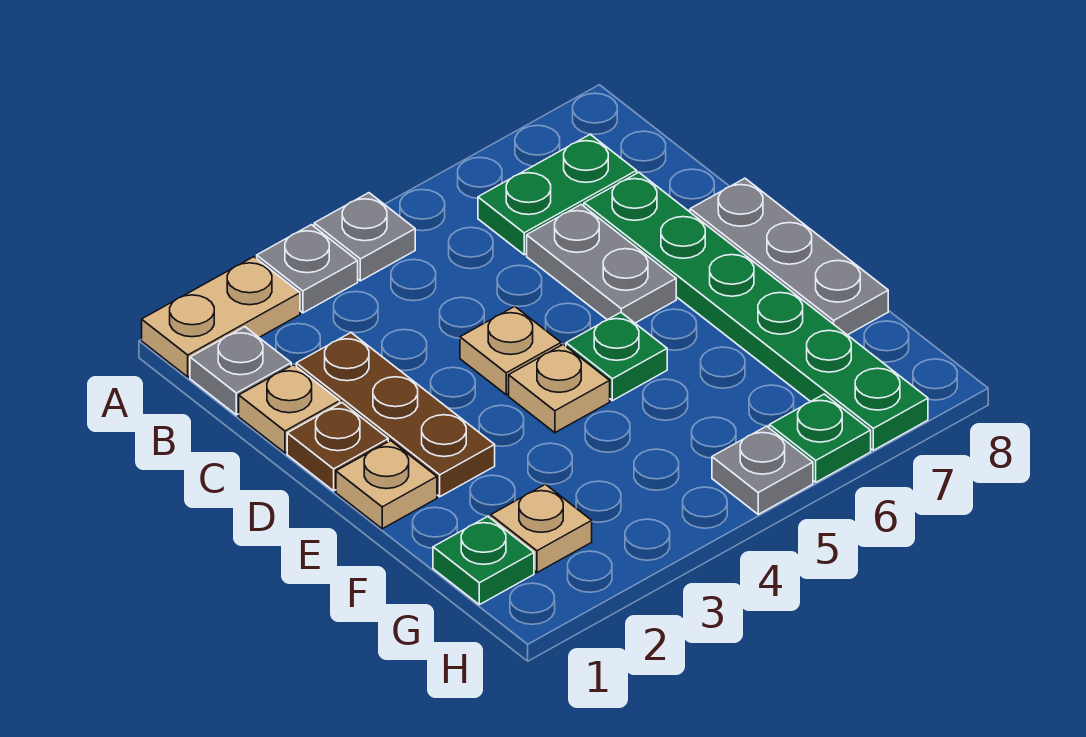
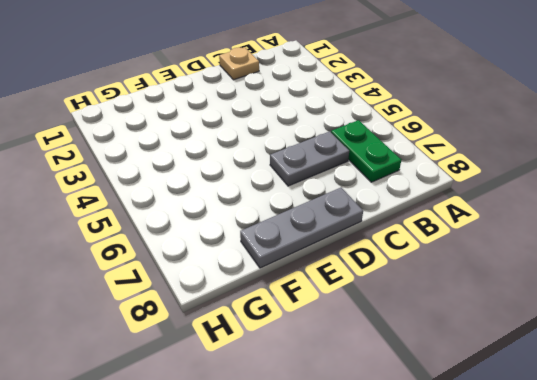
none -> tan plate A1:A2 level 1
none -> grey plate A3 level 1
none -> grey plate A4 level 1

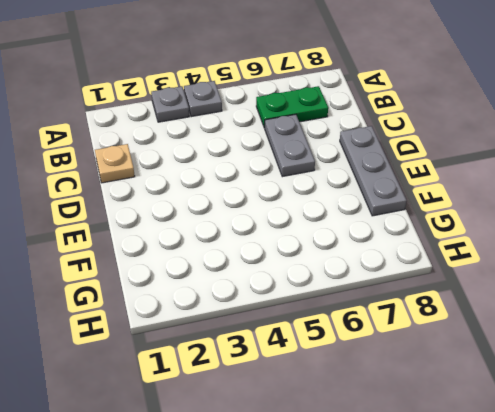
none -> tan plate A1:A2 level 1
none -> grey plate B1 level 1
none -> brown plate C2:E2 level 1

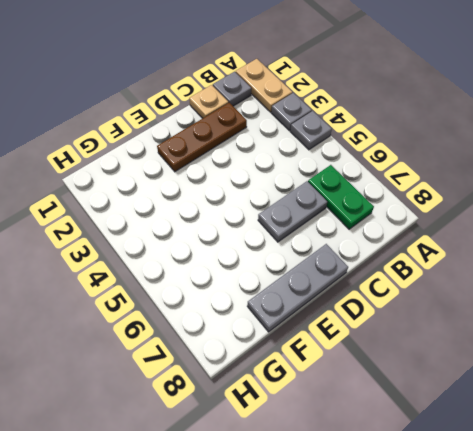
none -> green plate C7:H7 level 1
none -> brown plate D1 level 1
none -> tan plate D4 level 1

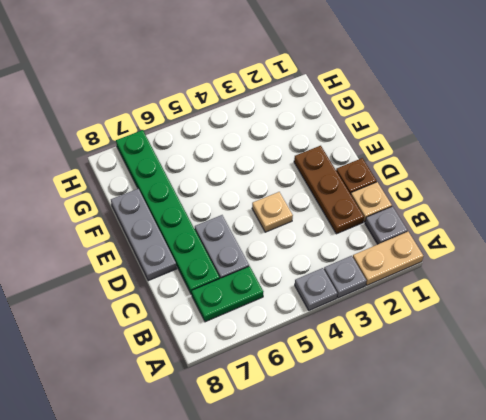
none -> tan plate E1 level 1
none -> tan plate E4 level 1
none -> green plate E5 level 1

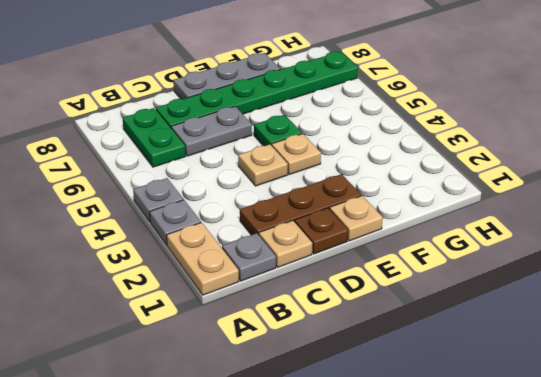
none -> green plate G1 level 1
none -> tan plate G2 level 1
none -> grey plate H5 level 1

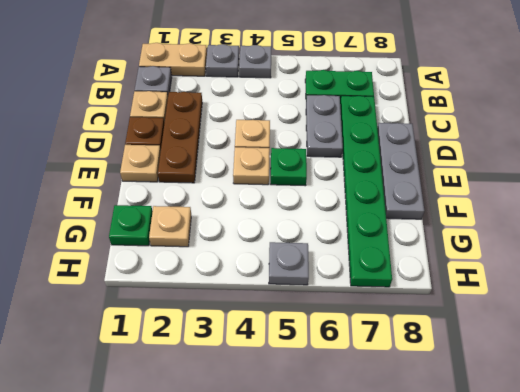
none -> green plate H6 level 1

